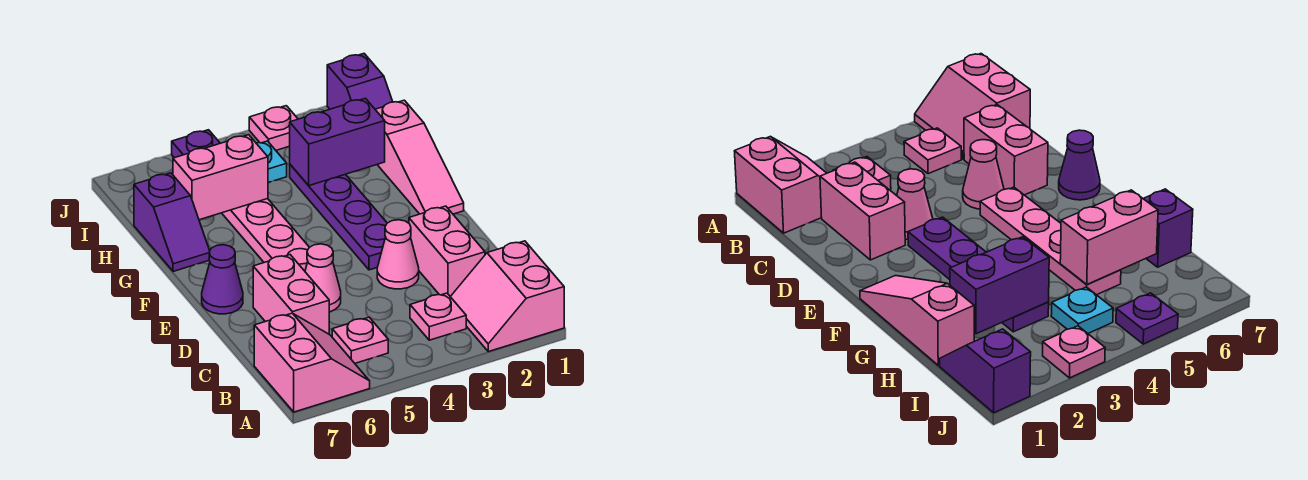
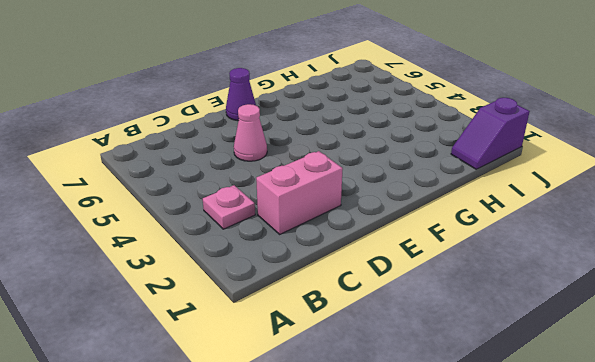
none -> pink slope A1:B2 level 1 top 1
none -> pink slope A6:B7 level 1 top 7
none -> pink plate B5 level 1

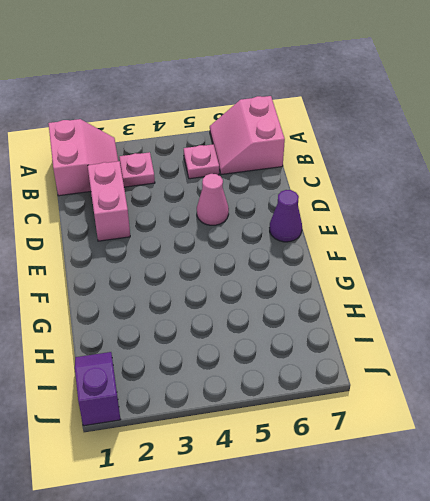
none -> pink brick C6:D6 level 1
none -> pink cone D3 level 1
none -> purple plate E3:H3 level 1

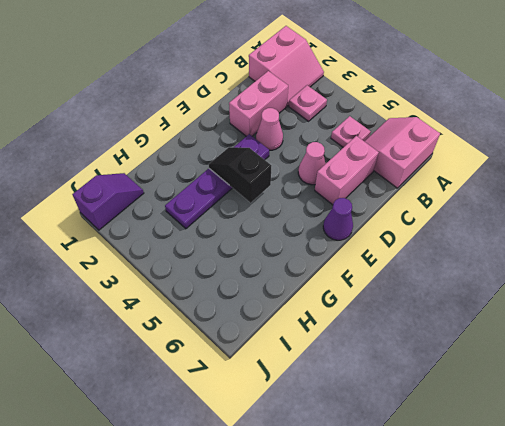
black slope F3:F4 level 2 top 4 -> none
none -> pink plate E5:H5 level 1
none -> pink slope F1:H1 level 1 top H
none -> purple slope G7:H7 level 1 top H

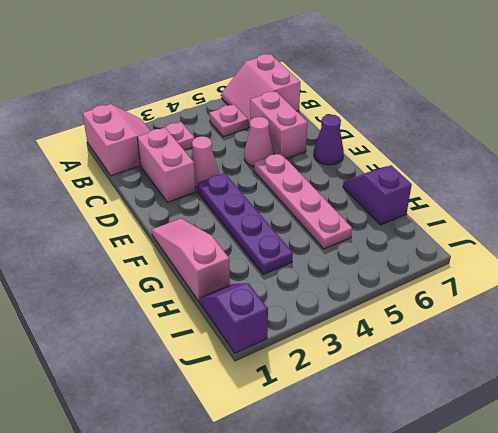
none -> cyan plate I4 level 1
none -> pink plate J3 level 1
none -> purple plate J5 level 1

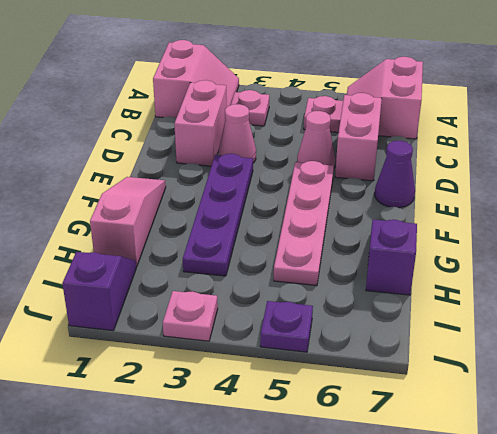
none -> cyan plate I4 level 1
none -> purple brick H2:H3 level 2
none -> pink brick H5:H6 level 2

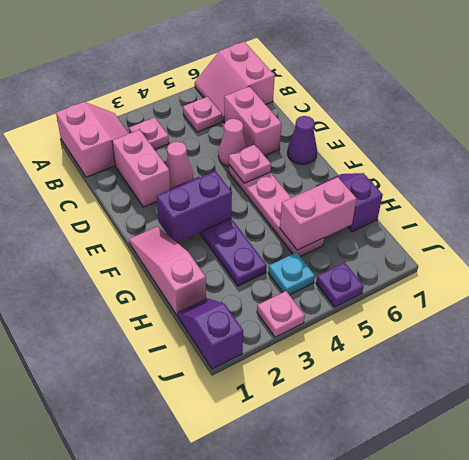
pink plate E5 level 2 -> none
purple brick F2:F3 level 2 -> purple brick H2:H3 level 2

